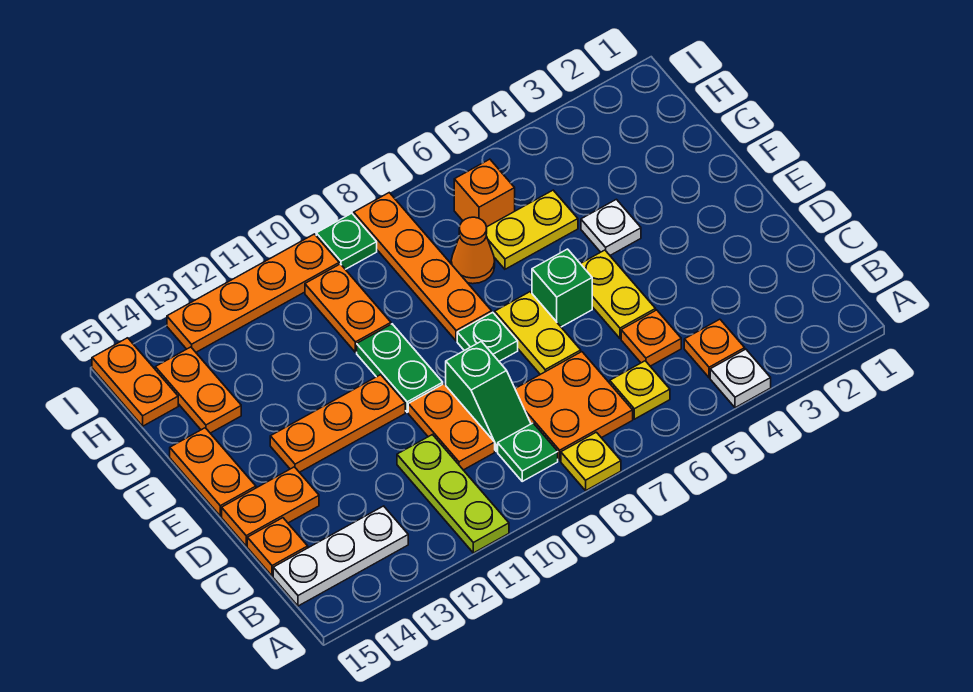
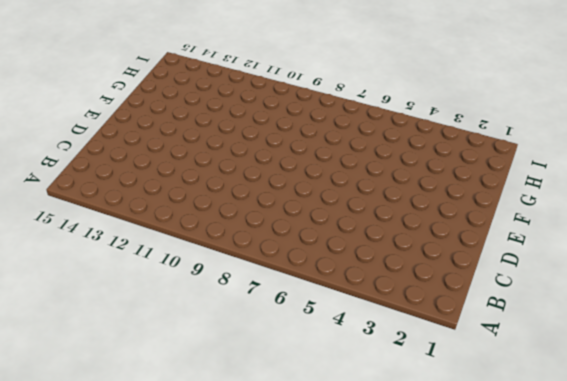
none -> white plate A4 level 1
none -> yellow plate A8 level 1
none -> lime plate A11:C11 level 1
none -> orange plate B4 level 1

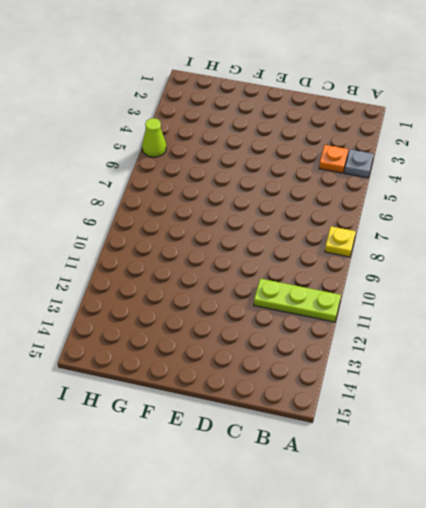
grey plate A4 level 1 -> white plate A4 level 1
lime cone I5 level 1 -> none
none -> yellow plate B6 level 1
none -> orange plate B7:C8 level 1
none -> green plate B9 level 1
none -> white plate B13:B15 level 1

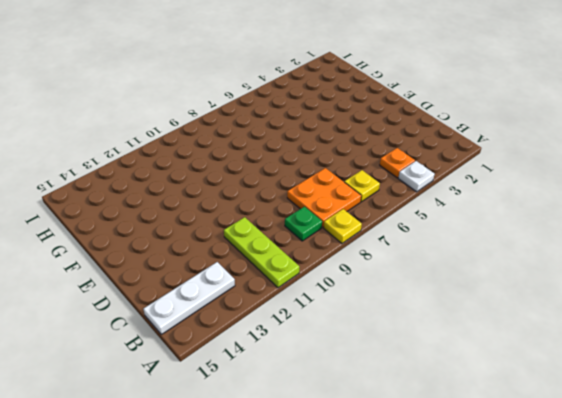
none -> orange plate C5 level 1
none -> green slope C9:D9 level 1 top D
none -> orange plate C10:D10 level 1
none -> orange plate C15 level 1

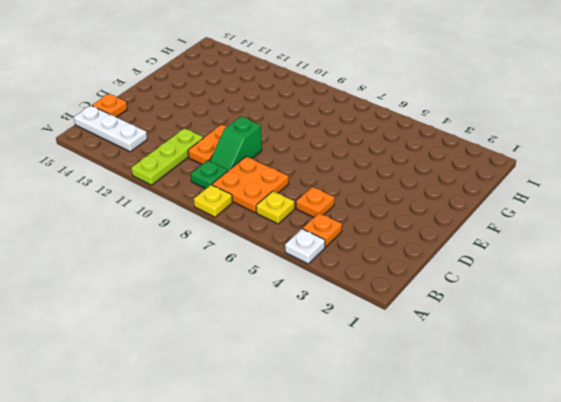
none -> yellow plate D5:E5 level 1
none -> yellow plate D7:E7 level 1
none -> orange plate D14:D15 level 1
none -> green brick E6 level 1

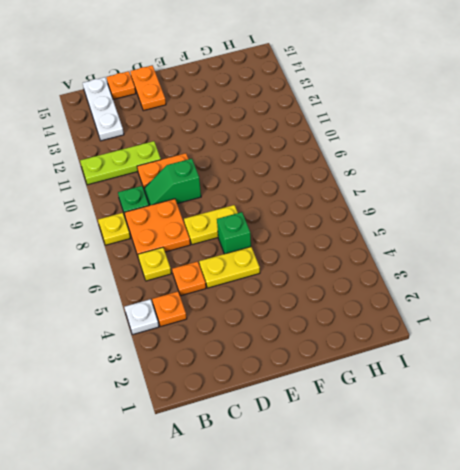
none -> green plate E8 level 1
none -> green plate E10:F10 level 1
none -> orange plate E11:E13 level 1
none -> orange plate E15:F15 level 1

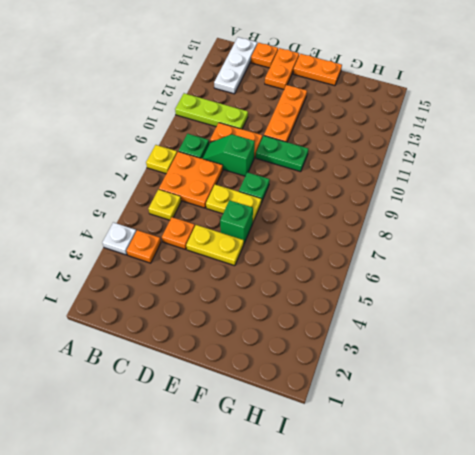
none -> white plate F4 level 1
none -> orange plate F8:I8 level 1
none -> yellow plate G5:G6 level 1
none -> orange cone G7 level 1

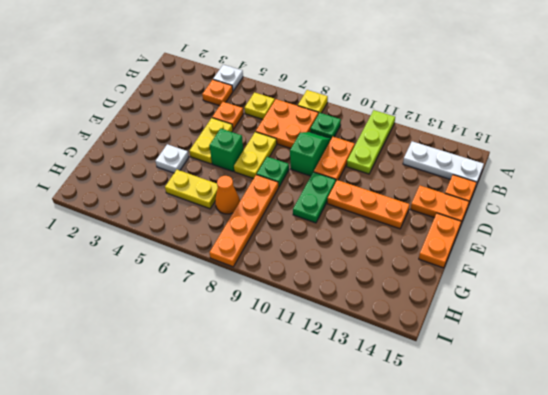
none -> orange plate G10:H10 level 1
none -> orange plate G14:H14 level 1
none -> orange brick H6 level 1
none -> orange plate H15:I15 level 1

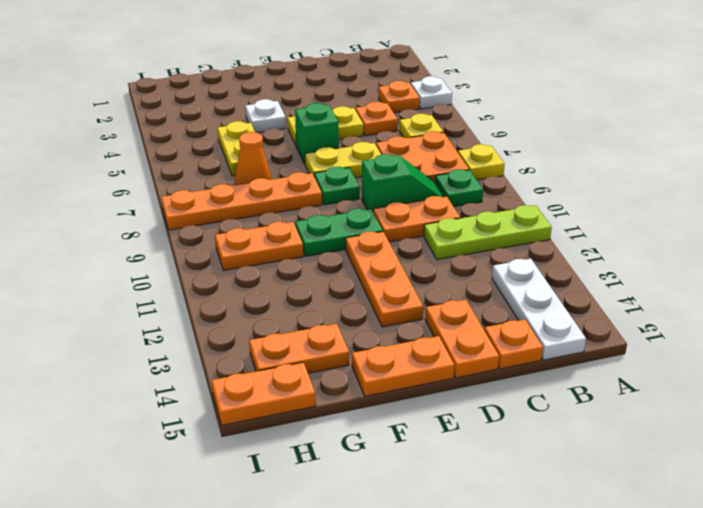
none -> orange brick H6 level 1
none -> green plate I9 level 1
none -> orange plate I10:I13 level 1

